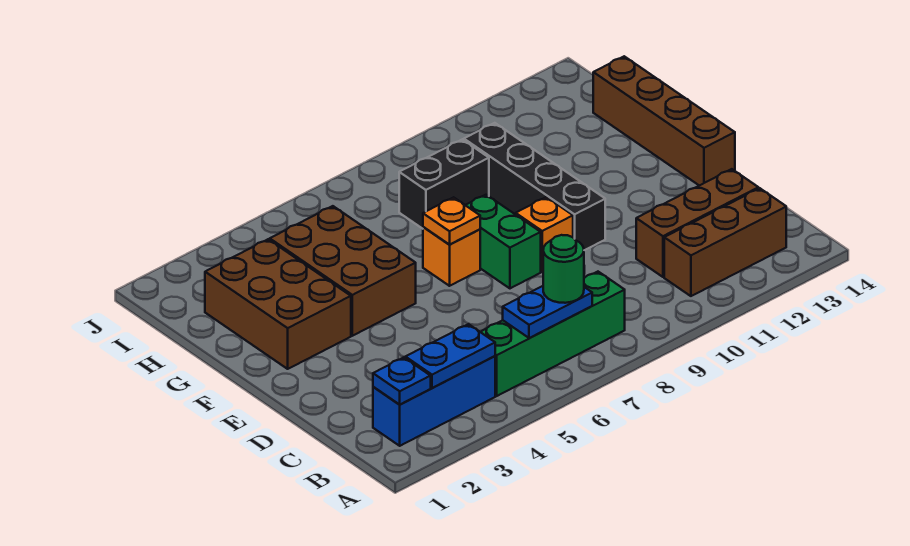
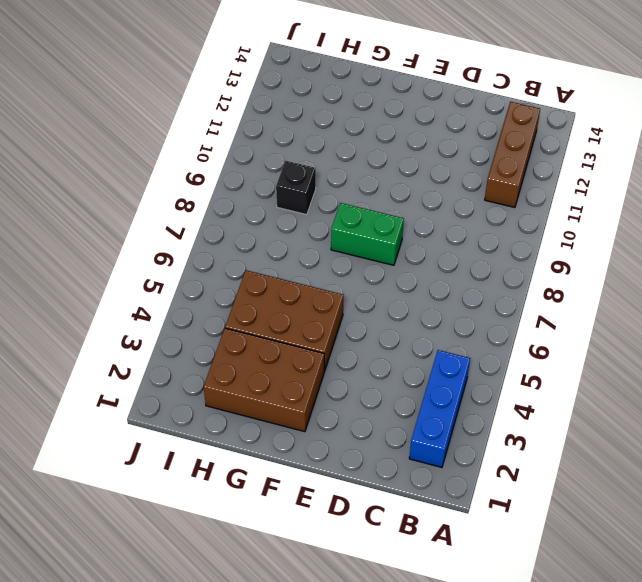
black brick H9 level 1 -> black brick H8:H9 level 1
none -> green brick B5:B8 level 1
none -> brown brick C11:C13 level 1
none -> orange brick E9 level 1

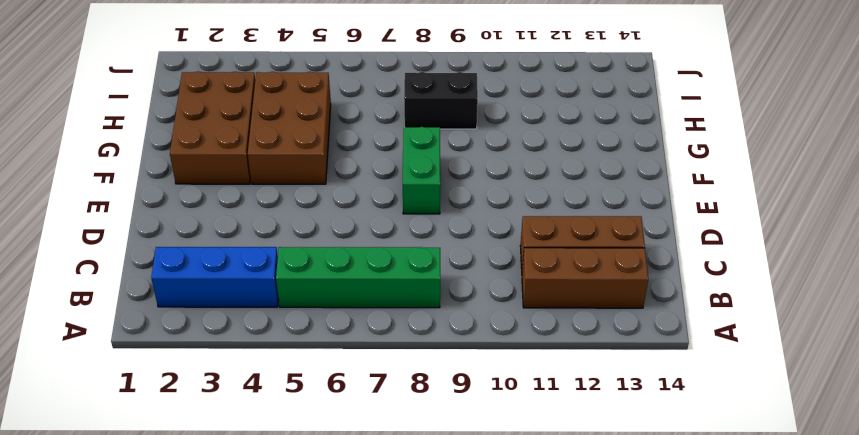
none -> orange brick E9 level 1
none -> black brick E10:H10 level 1
none -> brown brick E14:H14 level 1

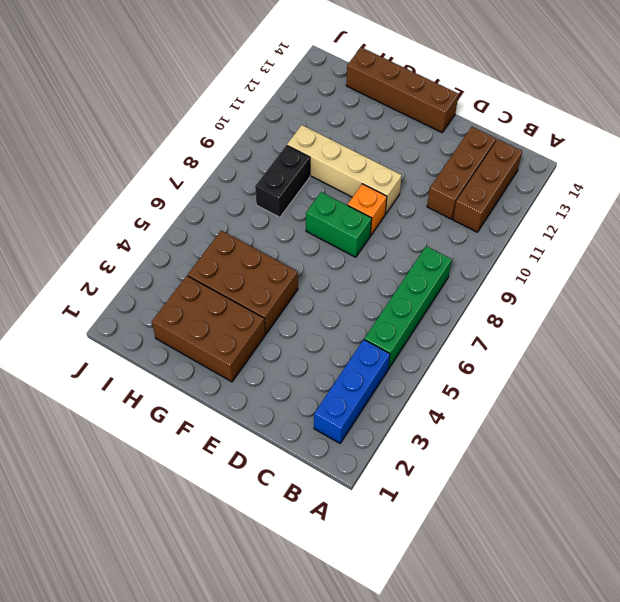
tan brick E10:H10 level 1 -> black brick E10:H10 level 1
none -> orange brick F7 level 1
none -> blue plate B2 level 2
none -> blue plate B3:B4 level 2

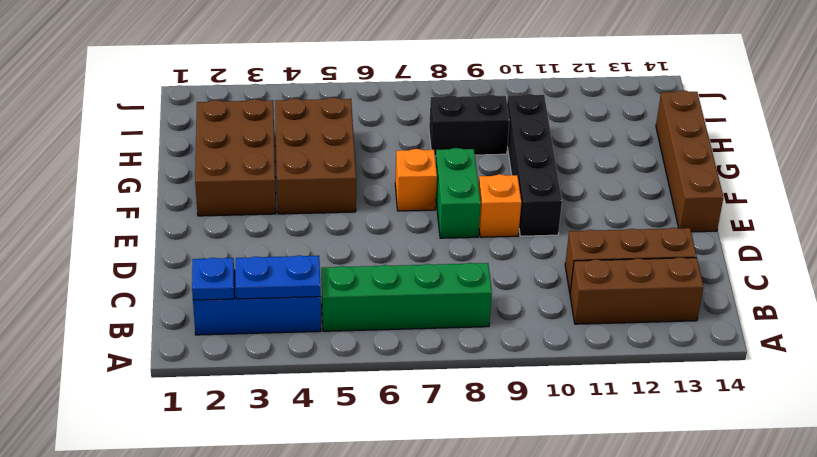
none -> blue plate B6:B7 level 2
none -> orange plate F7 level 2
none -> green round brick B7 level 3

